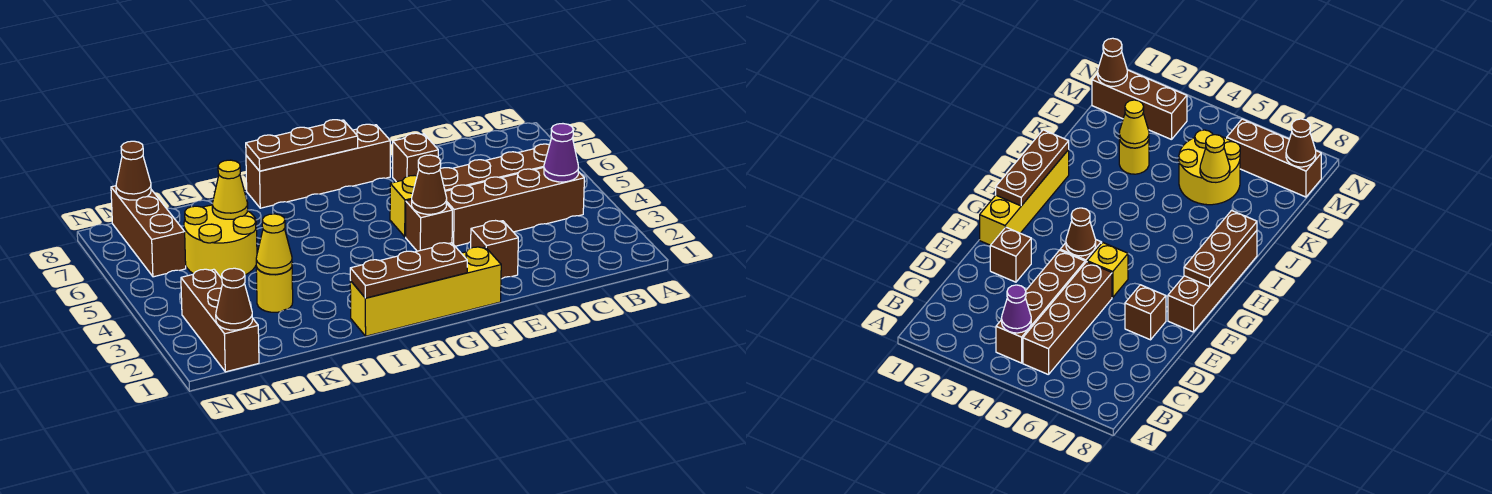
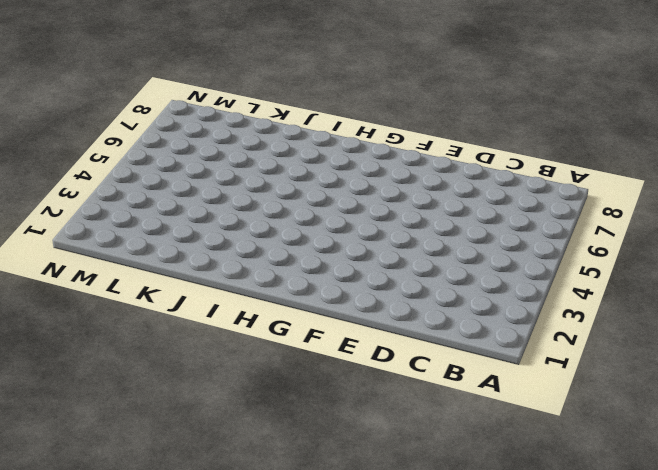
none -> brown brick B4:E4 level 1
none -> brown brick B5:E5 level 1
none -> brown brick E2 level 1

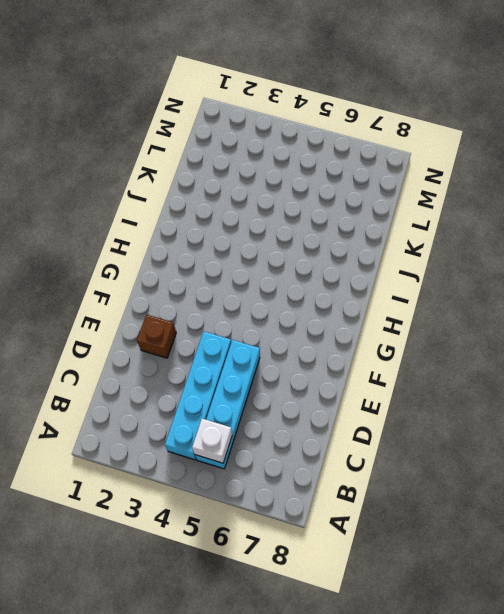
cyan brick B4:E4 level 1 -> brown brick B4:E4 level 1
cyan brick B5:E5 level 1 -> brown brick B5:E5 level 1
white brick B5 level 2 -> none
none -> brown brick E7 level 1
none -> yellow brick F1:I1 level 1
none -> brown brick F4 level 1

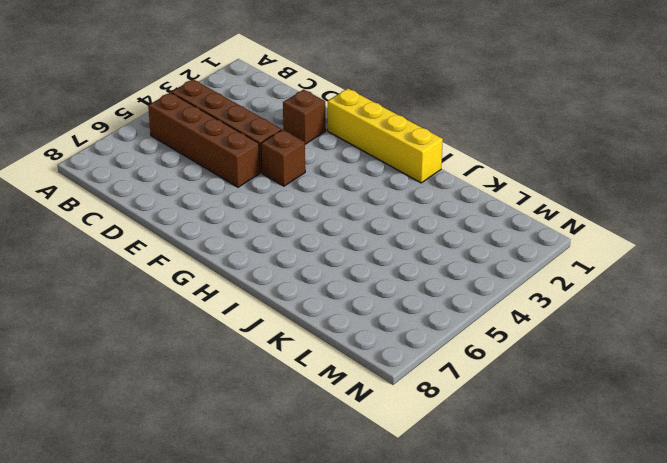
none -> brown brick E7 level 1
none -> yellow brick F5 level 1
none -> brown brick F8:I8 level 1

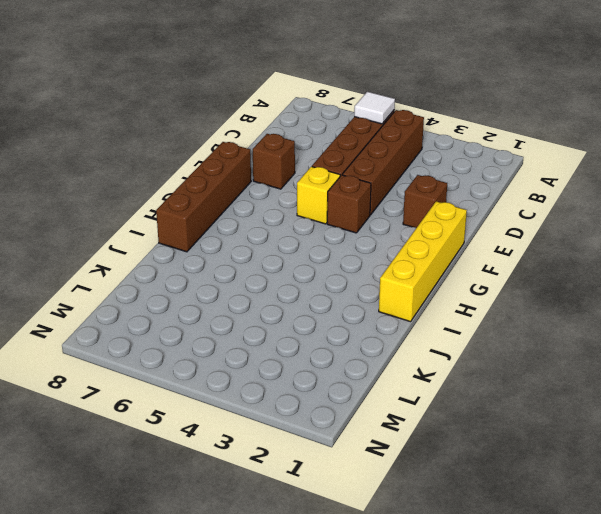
white tile B5 level 2 -> none
none -> yellow round brick K3 level 1
none -> yellow round brick K5:L6 level 1
none -> brown brick M1:M3 level 1

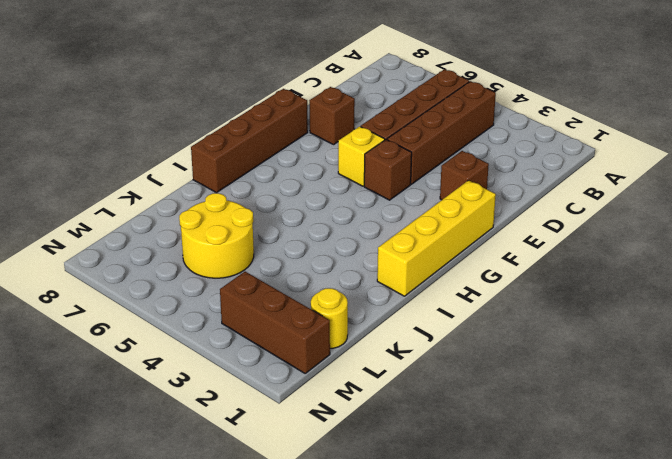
yellow round brick L1 level 1 -> yellow round brick K3 level 1
none -> brown brick M6:M8 level 1
none -> purple cone B4 level 2
none -> brown cone F4 level 2

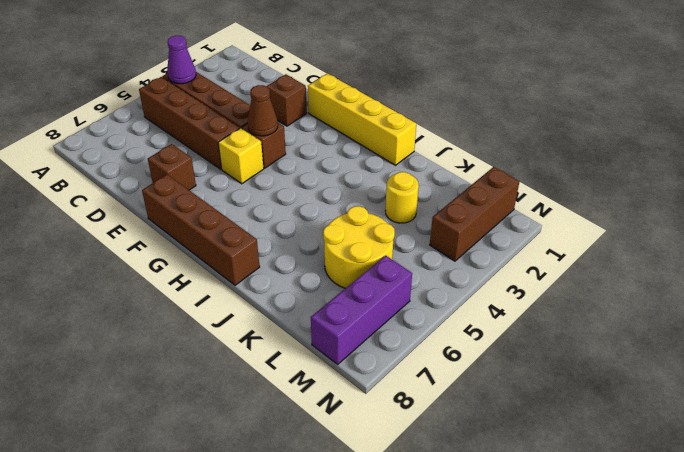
purple brick M6:M8 level 1 -> brown brick M6:M8 level 1
none -> brown plate G1:I1 level 2
none -> brown plate G8:I8 level 2
none -> yellow cone K3 level 2

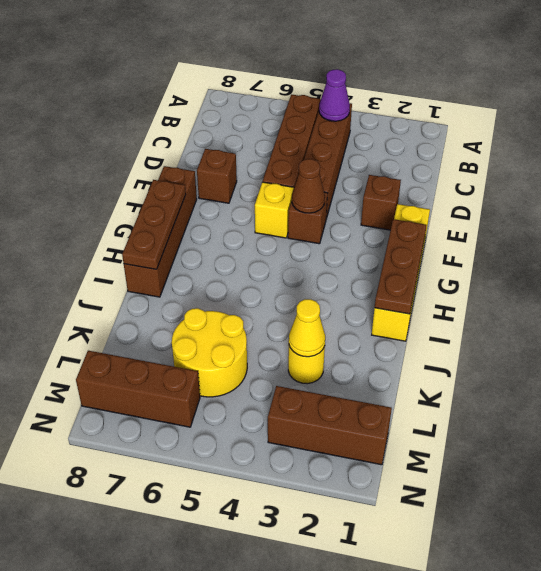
none -> yellow cone K6 level 2
none -> brown cone M1 level 2
none -> brown cone M8 level 2

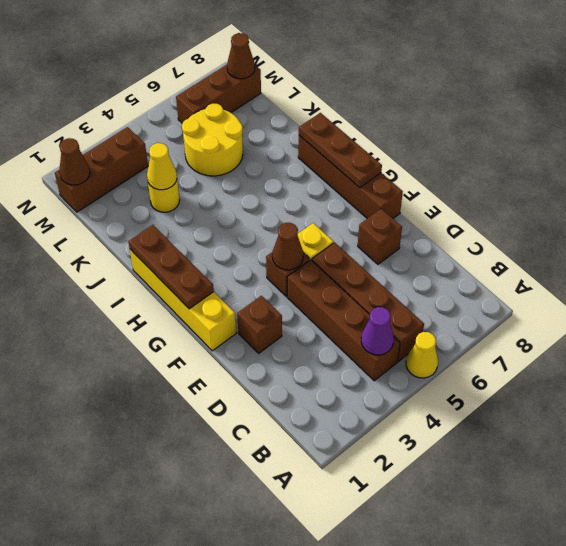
yellow cone A5 level 1 -> yellow cone K6 level 2

